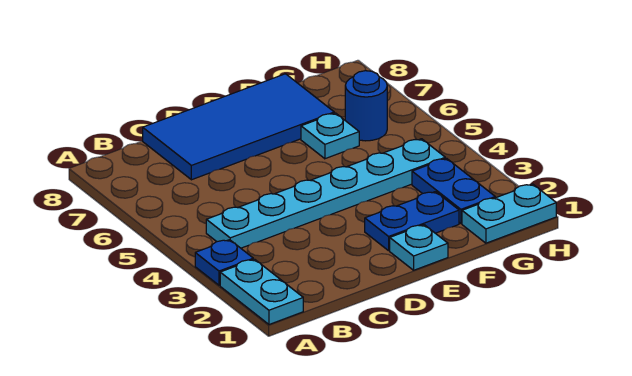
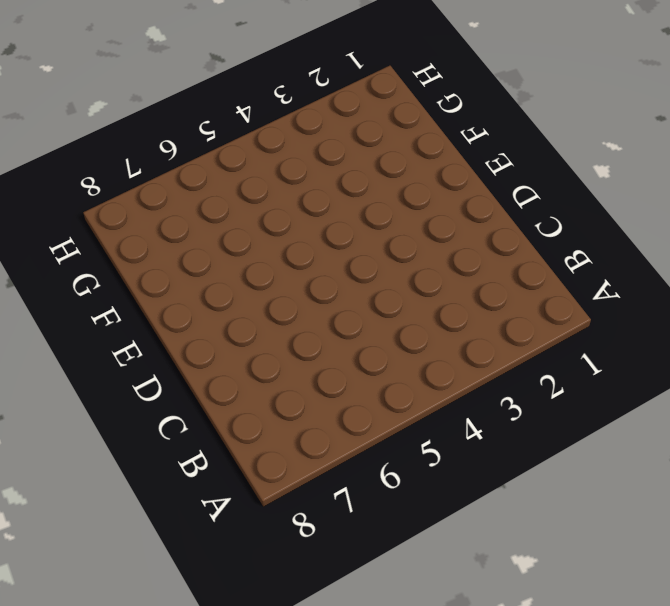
none -> cyan plate A1:A2 level 1
none -> blue plate A3 level 1

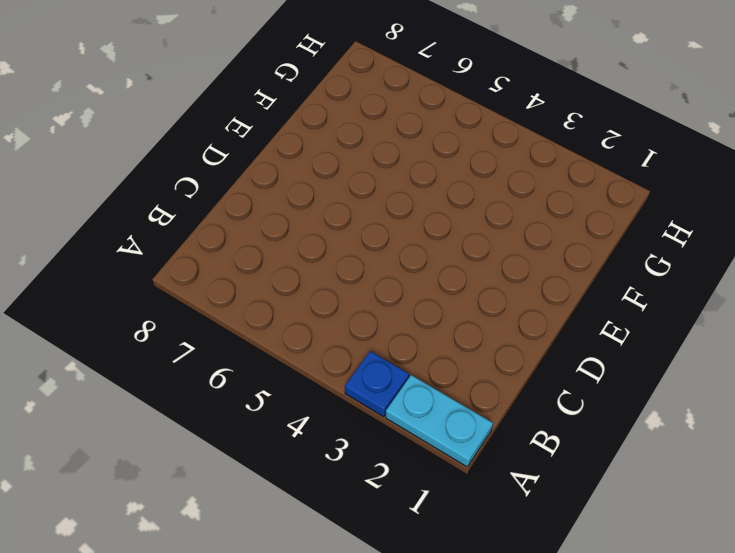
none -> cyan plate B4:G4 level 1
none -> blue tile C7:F8 level 1

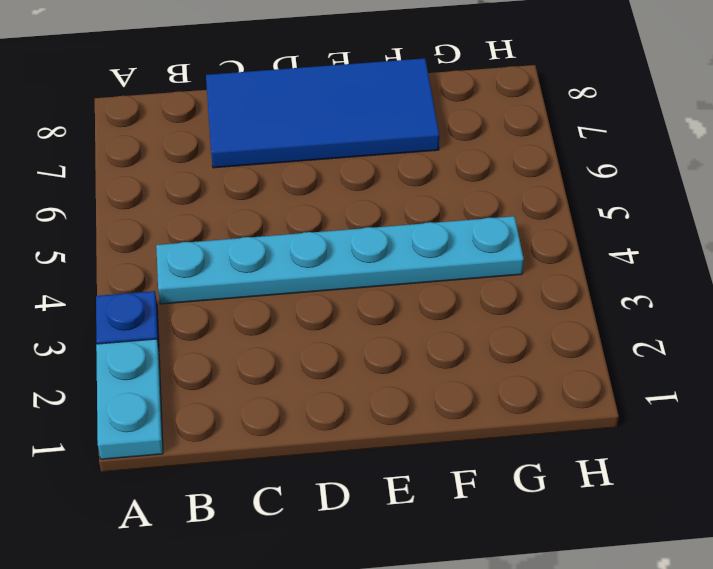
none -> cyan plate E1 level 1
none -> blue plate E2:F2 level 1

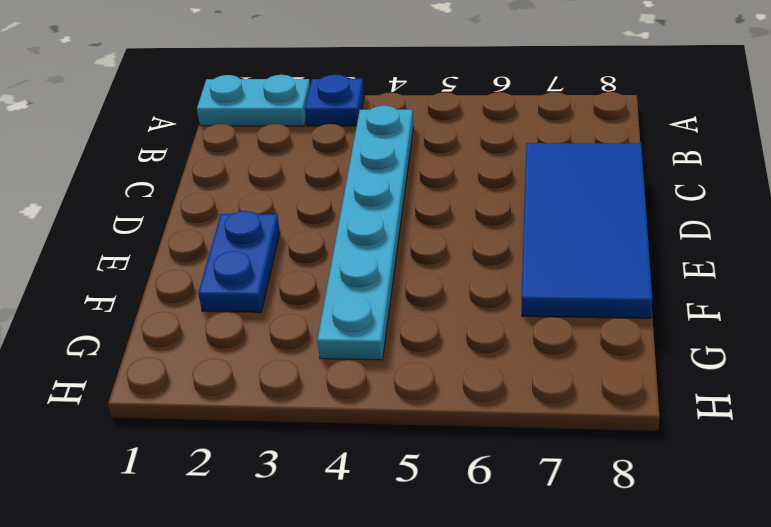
none -> cyan plate E1 level 1
none -> cyan plate F6 level 1

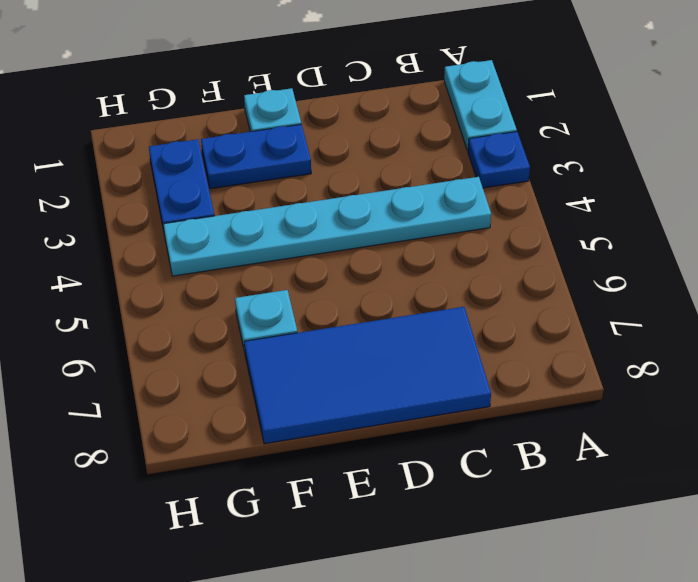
none -> cyan plate G1:H1 level 1
none -> blue round brick G6 level 1

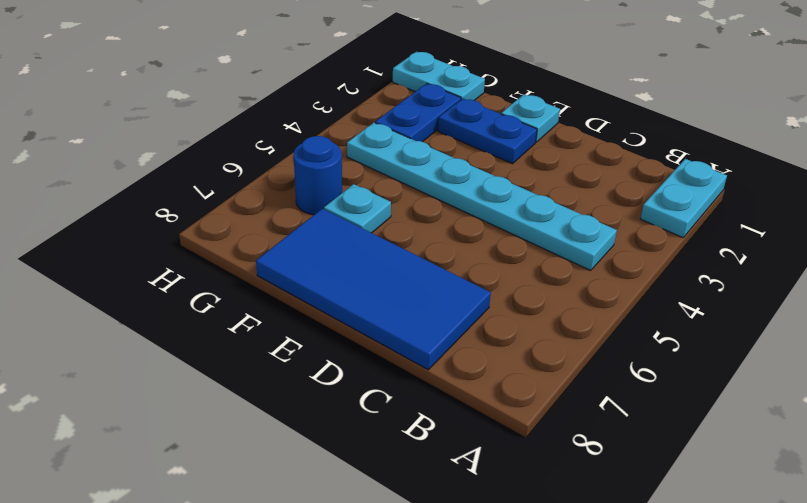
none -> blue plate A3 level 1

